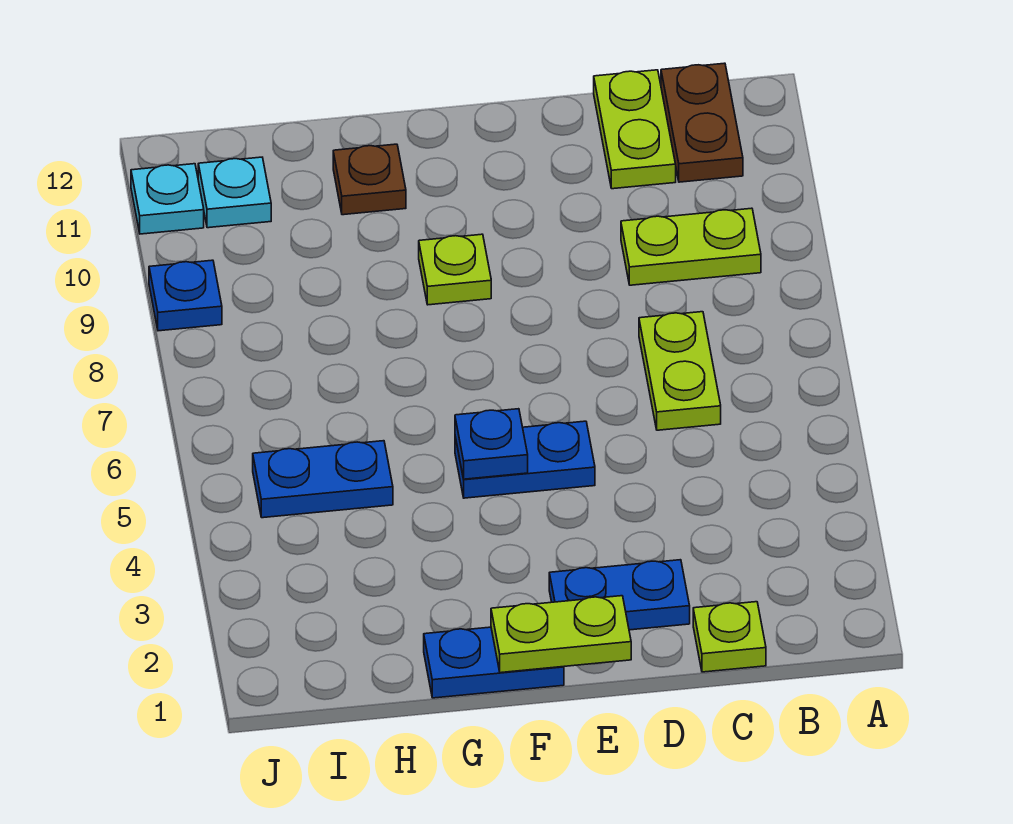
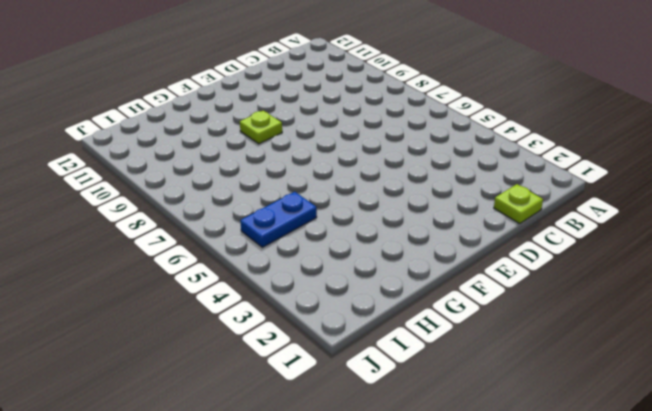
none -> lime plate B9:C9 level 1
none -> brown plate B11:B12 level 1
none -> lime plate C6:C7 level 1

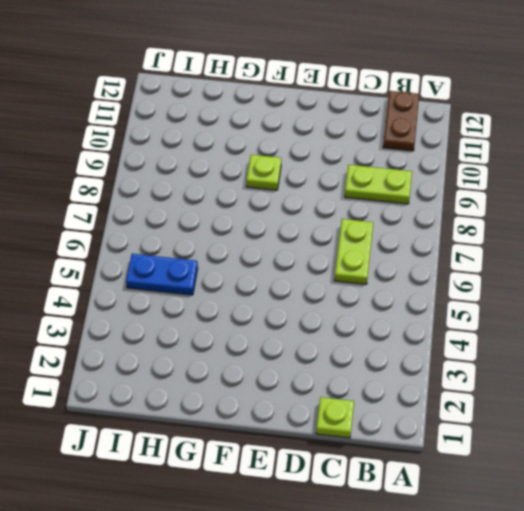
none -> lime plate C11:C12 level 1
none -> blue plate D2:E2 level 1
none -> blue plate E5:F5 level 1

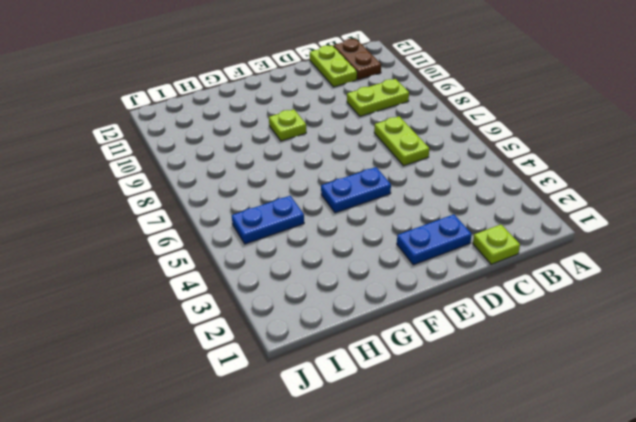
none -> blue plate F1:G1 level 1
none -> brown plate G11 level 1
none -> cyan plate I11 level 1

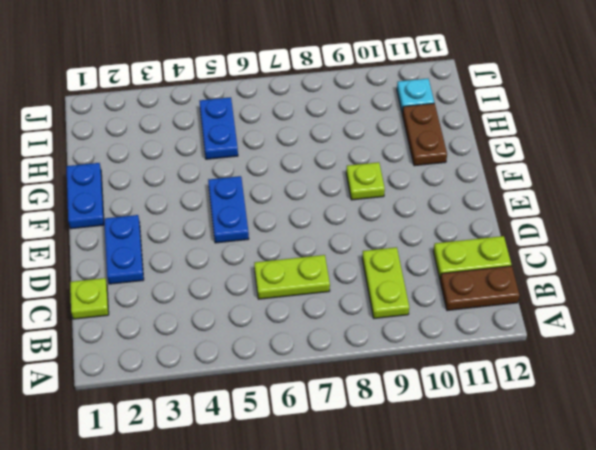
brown plate G11:H11 level 1 -> brown plate G11 level 1
none -> blue plate J9 level 1
none -> cyan plate J11 level 1
none -> lime plate E1:F1 level 2

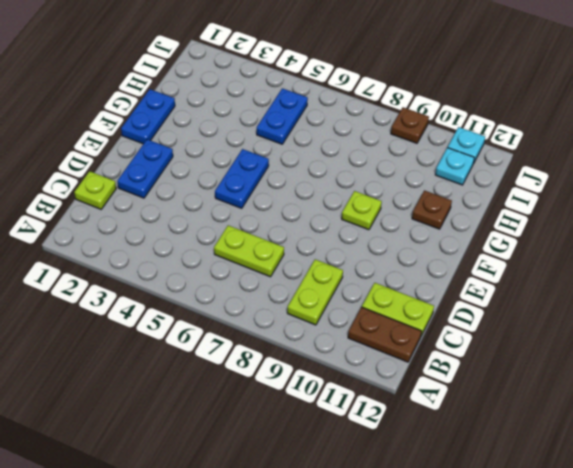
brown plate J9 level 1 -> blue plate J9 level 1
none -> lime plate E1:F1 level 2
none -> blue plate F5 level 2

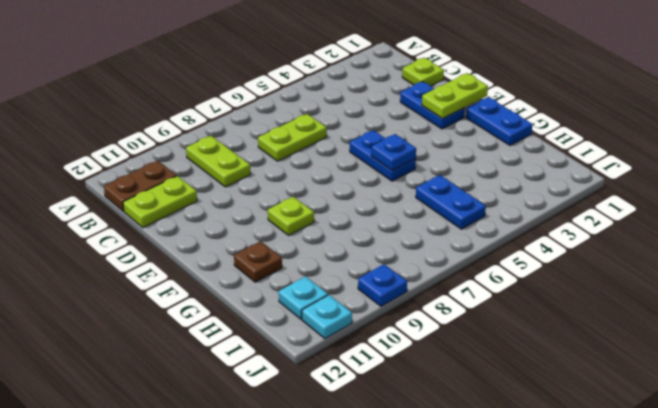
lime plate E1:E2 level 2 -> lime plate E1:F1 level 2

